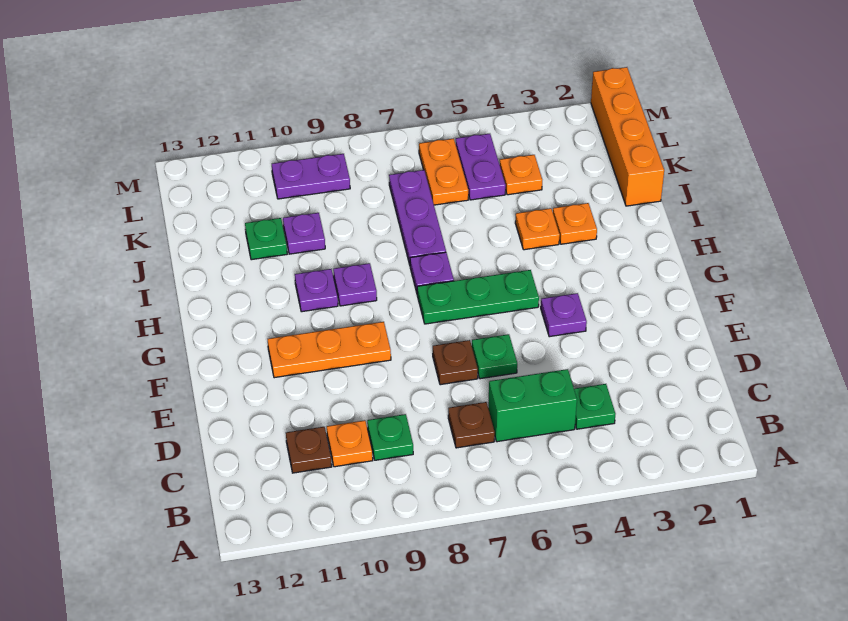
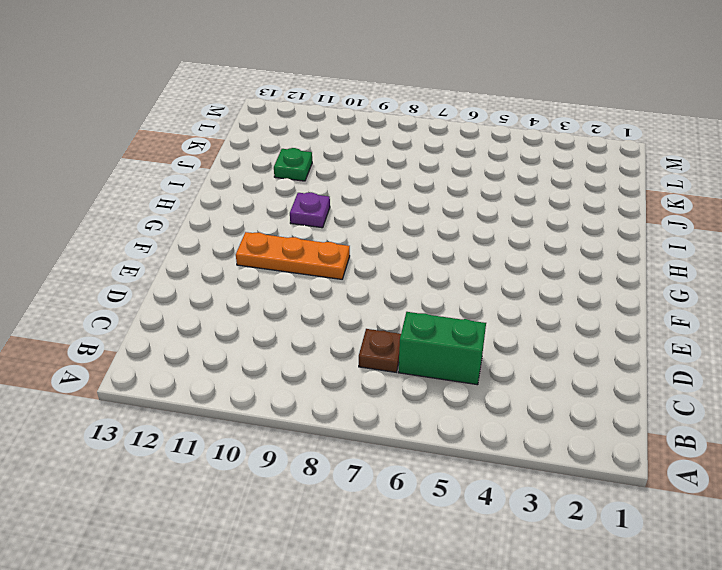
none -> green plate C4 level 1
none -> green plate C9 level 1
none -> orange plate C10 level 1

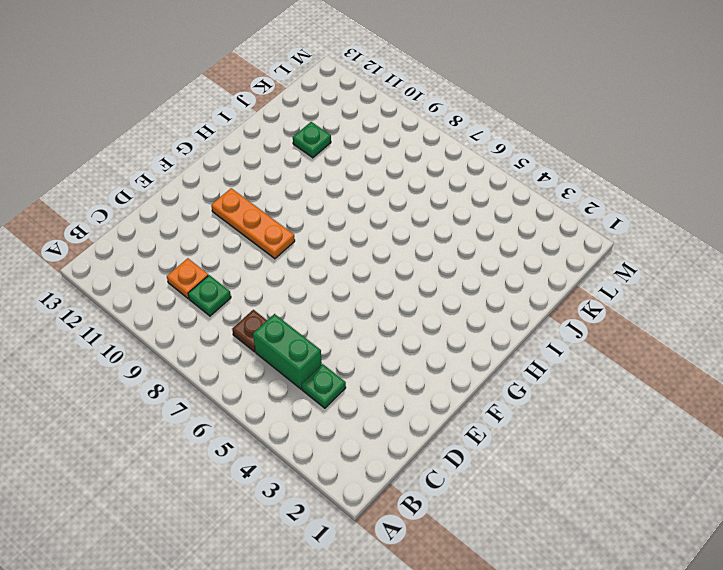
none -> brown plate C11 level 1
none -> green plate E6 level 1
none -> brown plate E7 level 1

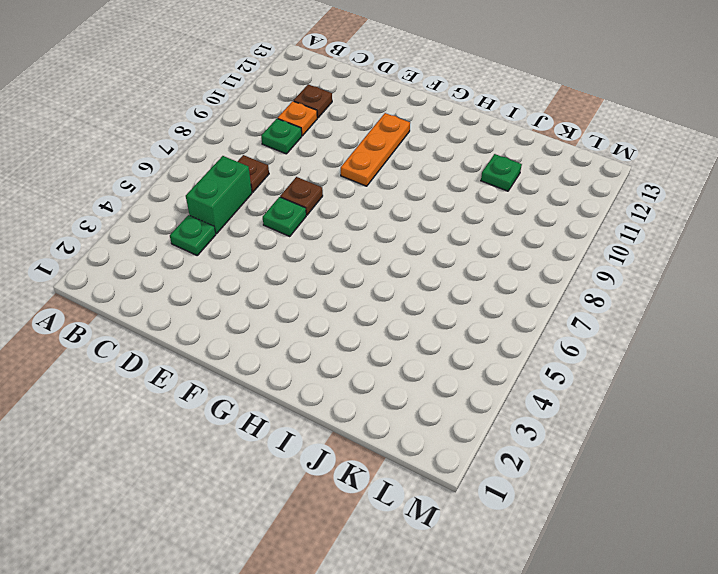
none -> purple plate F4 level 1
none -> green plate G5:G7 level 1
none -> purple plate H7 level 1

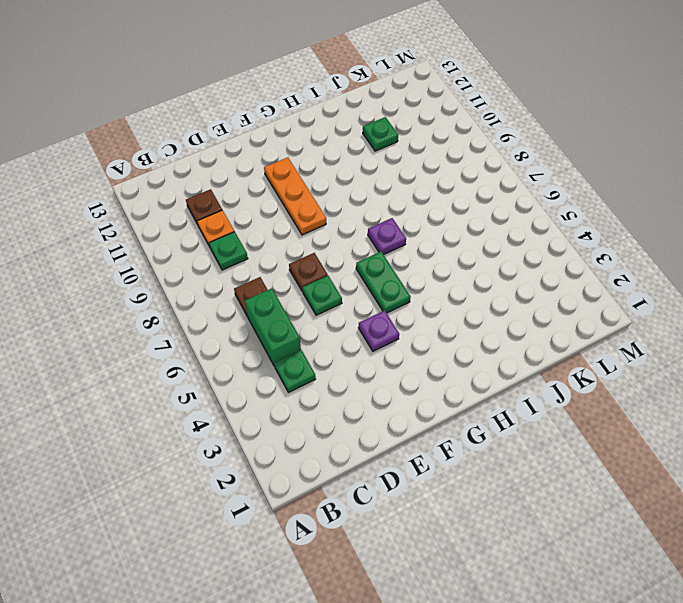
green plate G5:G6 level 1 -> green plate G5:G7 level 1
none -> purple plate H9 level 1
none -> purple plate H10 level 1
none -> orange plate I3 level 1

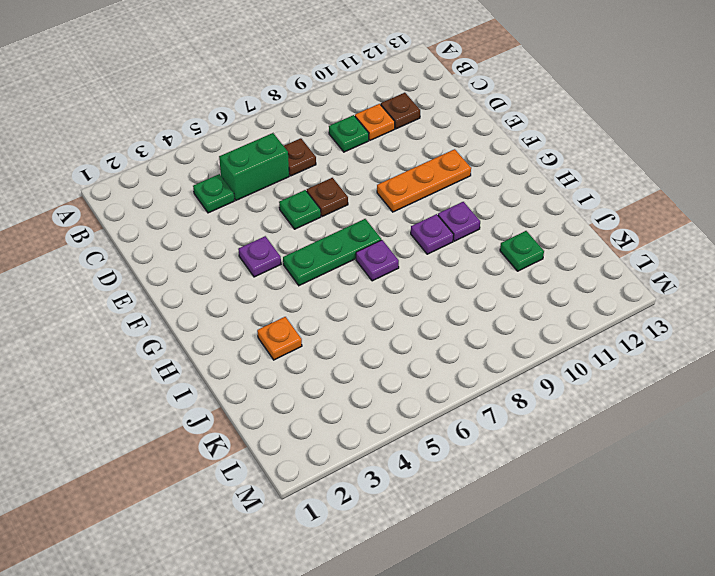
none -> orange plate I4 level 1
none -> purple plate I7:K7 level 1
none -> orange brick J1:M1 level 1

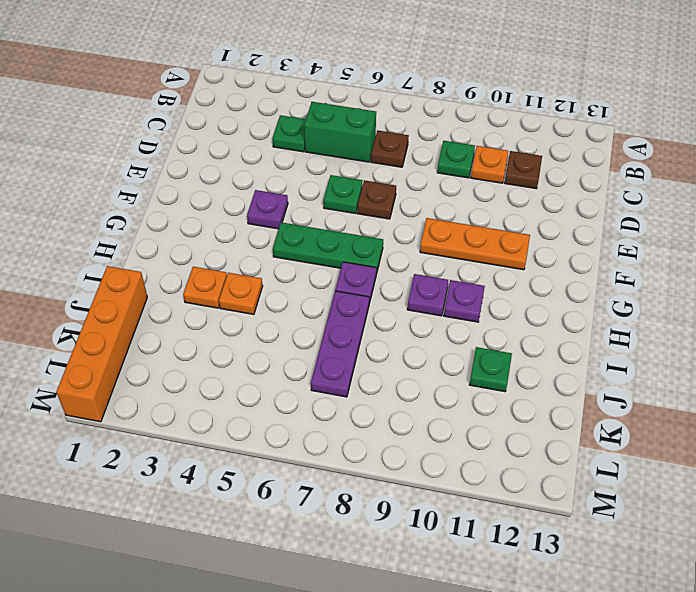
none -> purple plate J10 level 1
none -> orange plate K4 level 1
none -> purple plate K5:L5 level 1

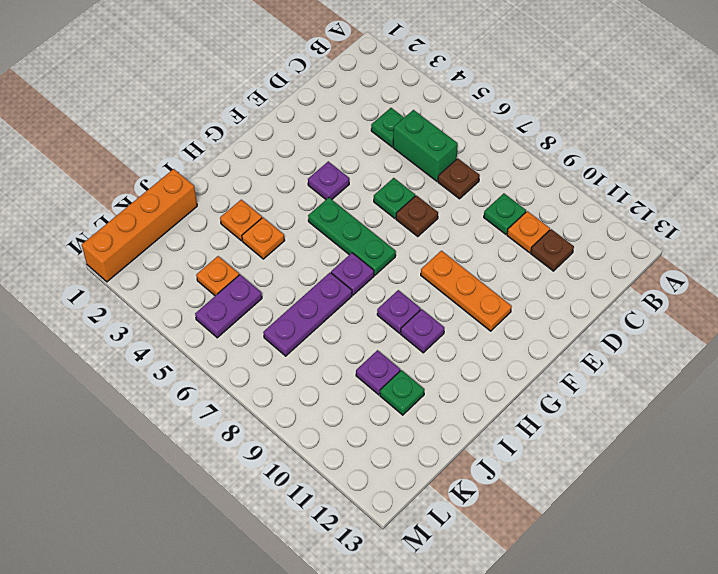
none -> orange plate K6:L6 level 1
none -> purple plate L9:L10 level 1

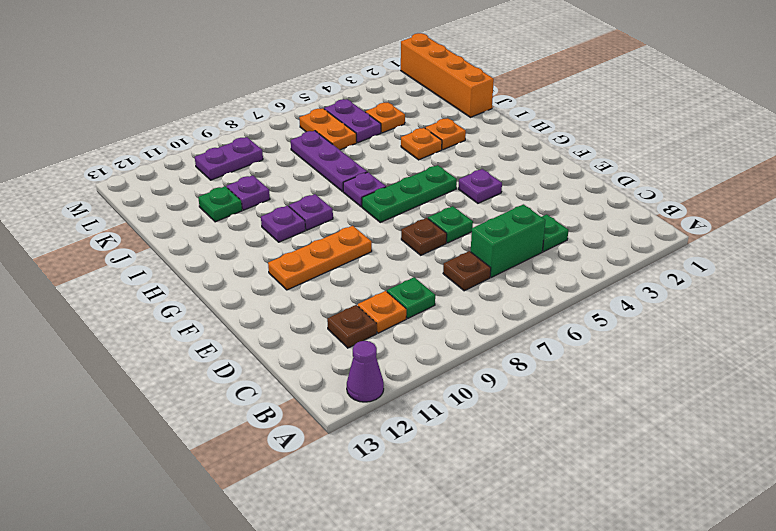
purple cone A12 level 1 -> none

